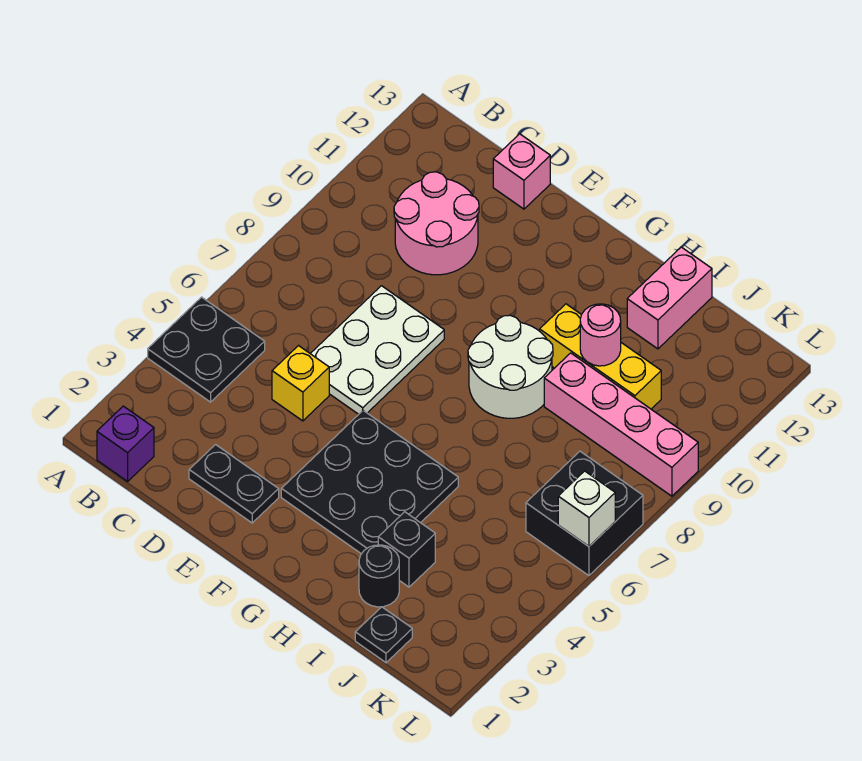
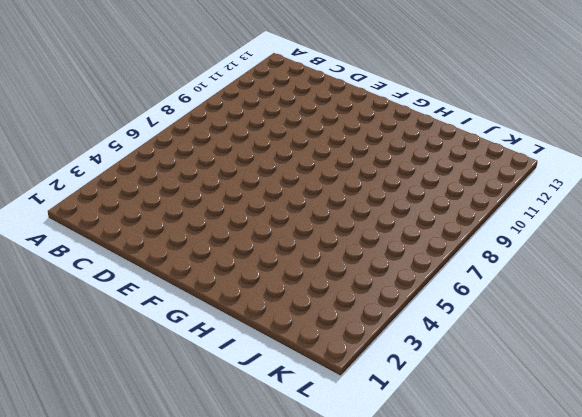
none -> black plate A4:B5 level 1
none -> purple brick B1 level 1
none -> pink round brick C10:D11 level 1

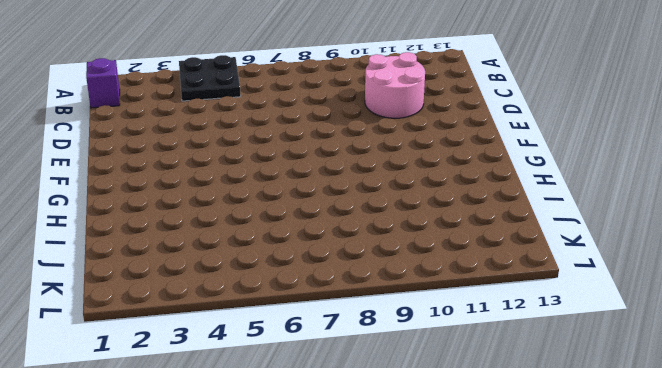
none -> black plate D2:E2 level 1
none -> yellow brick D5 level 1
none -> white plate D6:E8 level 1

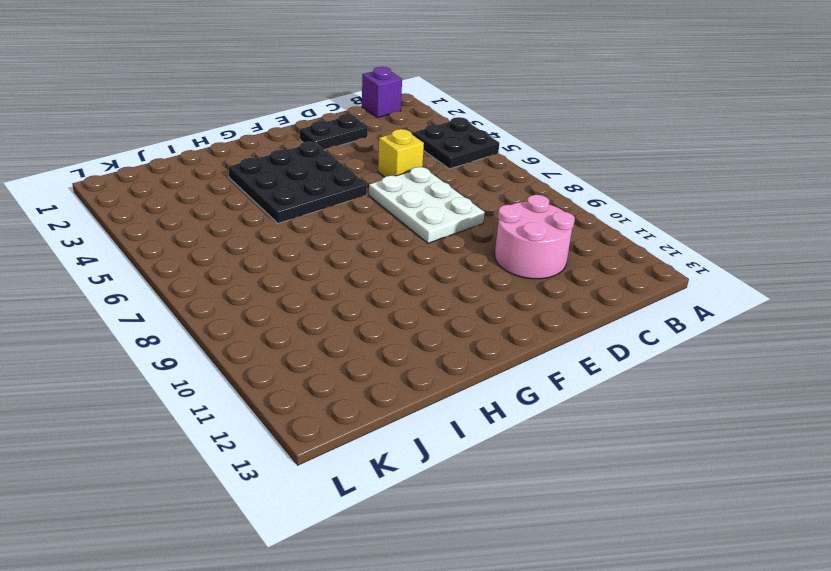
none -> pink brick D13 level 1
none -> white round brick G8:H9 level 1
none -> yellow brick H10:J10 level 1

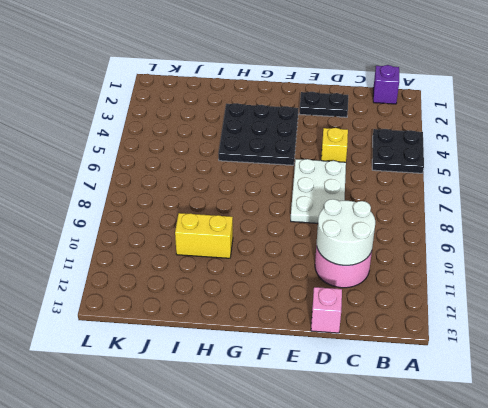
white round brick C10:D11 level 2 -> white round brick G8:H9 level 1
yellow brick H10:I10 level 1 -> yellow brick H10:J10 level 1
none -> black round brick I2 level 1
none -> black brick I3 level 1
none -> pink brick I9:L9 level 1

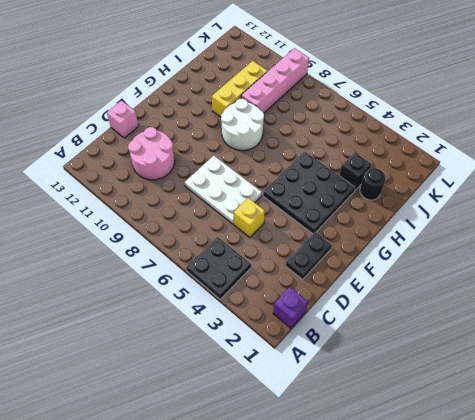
none -> pink brick I12:I13 level 1
none -> black plate J1 level 1
none -> black brick K6:L7 level 1

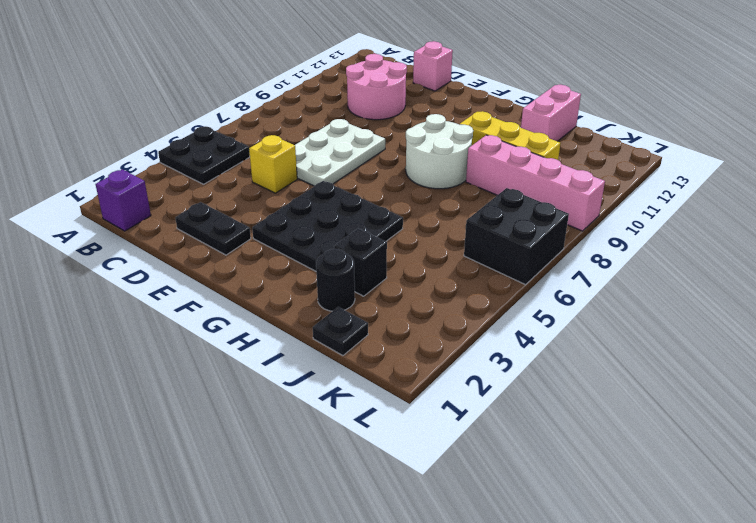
none -> pink round brick I10 level 2
none -> white brick L6 level 2

